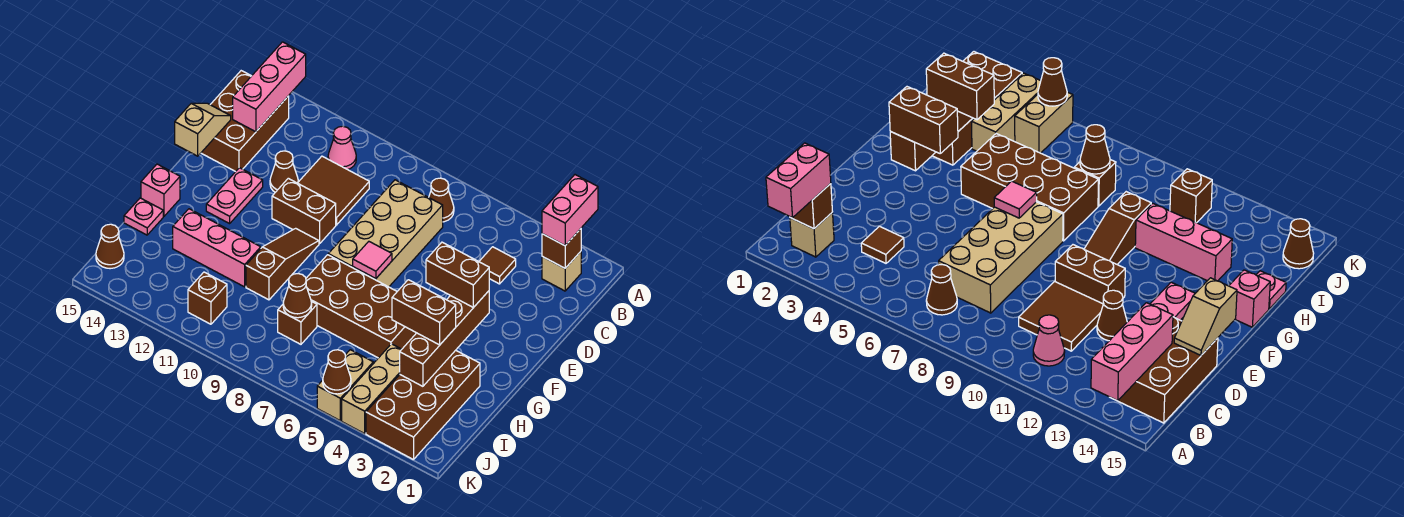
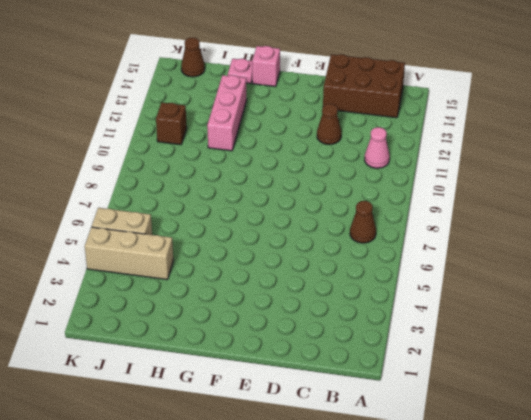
none -> tan brick B2 level 1
none -> brown tile C4 level 1
none -> tan brick C7:F8 level 1
none -> brown tile C10:D11 level 1

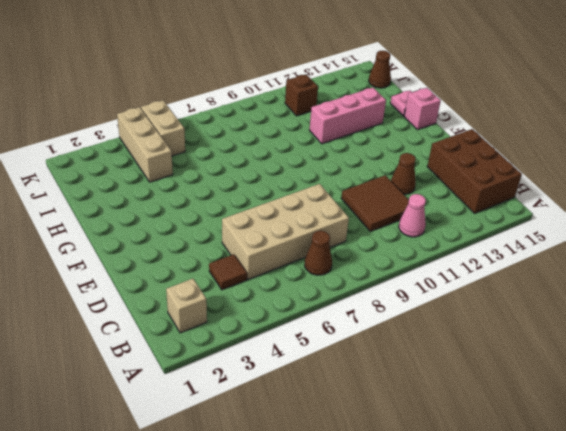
tan brick C5:D8 level 1 -> tan brick C7:F8 level 1
none -> brown brick E10:E11 level 1
none -> pink plate E13:F13 level 1
none -> brown slope F10:H10 level 1 top H
none -> brown brick G5:H8 level 1

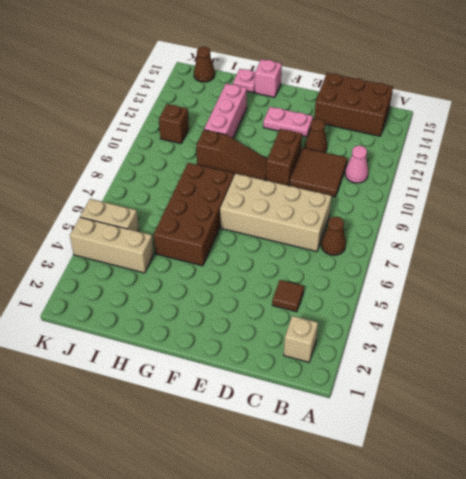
none -> brown brick H2:K3 level 1
none -> brown brick I8 level 1
none -> pink brick A14:C14 level 2
none -> brown brick B2 level 2

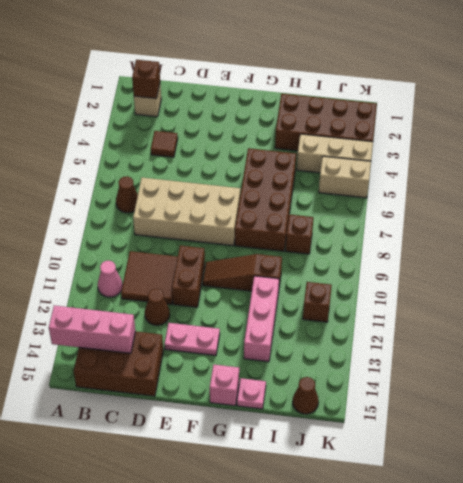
none -> tan slope D15:E15 level 2 top E
none -> brown brick F3:I3 level 2
none -> pink tile F7 level 2
none -> brown cone I8 level 2

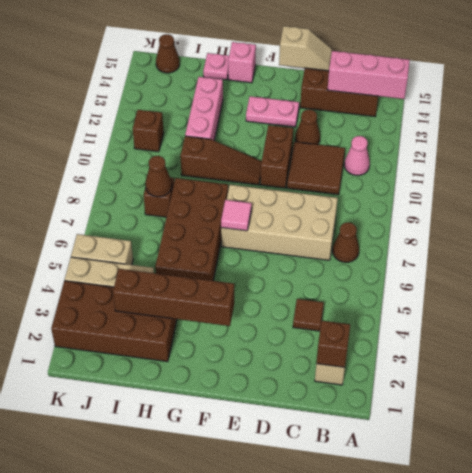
none -> brown cone K5 level 2
none -> pink brick A2:B2 level 3
none -> brown brick F3:F4 level 3
none -> brown brick H3:H4 level 3

